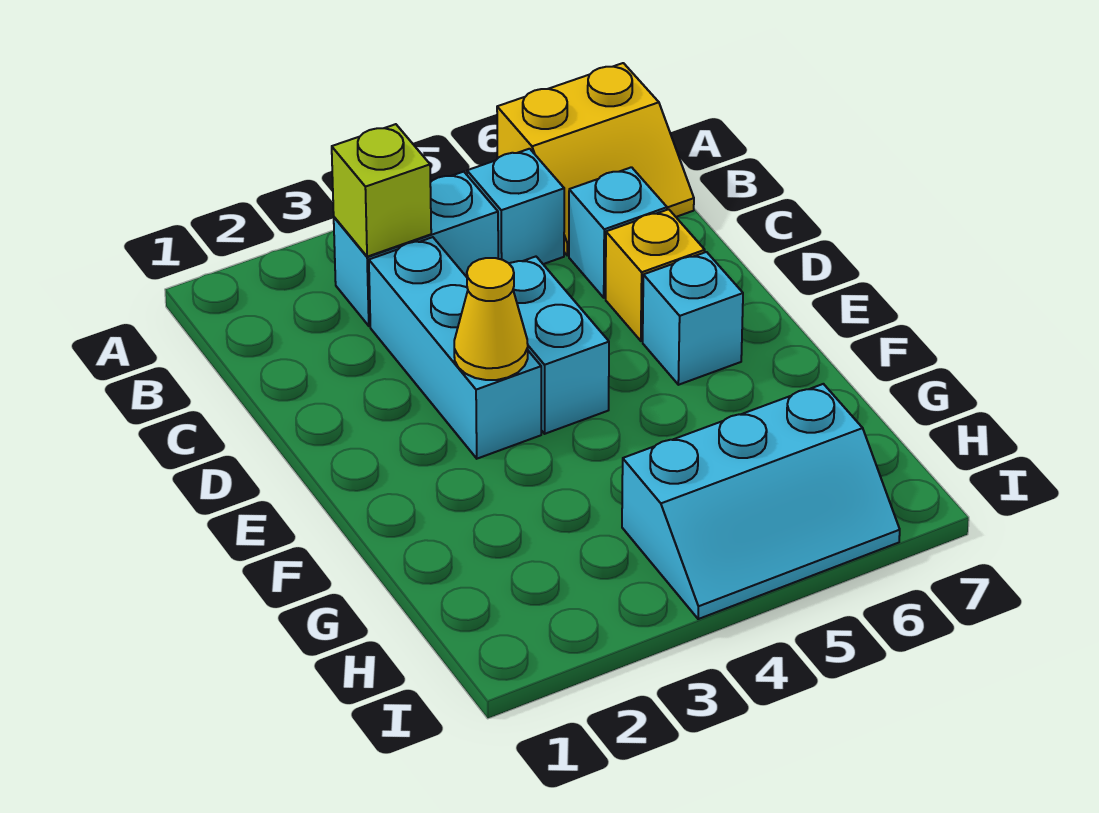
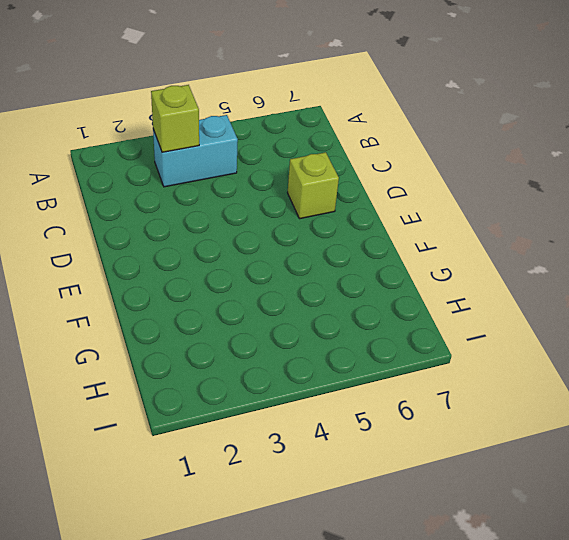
lime brick D6 level 1 -> yellow brick D6 level 1
none -> yellow slope A6:B7 level 1 top A
none -> cyan brick B5 level 1

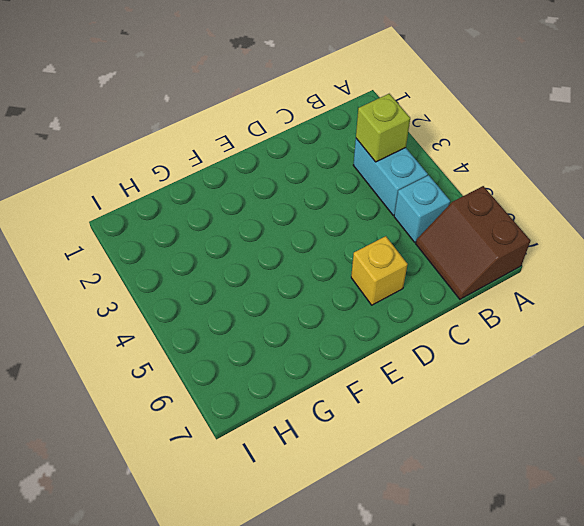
brown slope A6:B7 level 1 top A -> yellow slope A6:B7 level 1 top A
none -> cyan brick C3:E3 level 1
none -> cyan brick C6 level 1

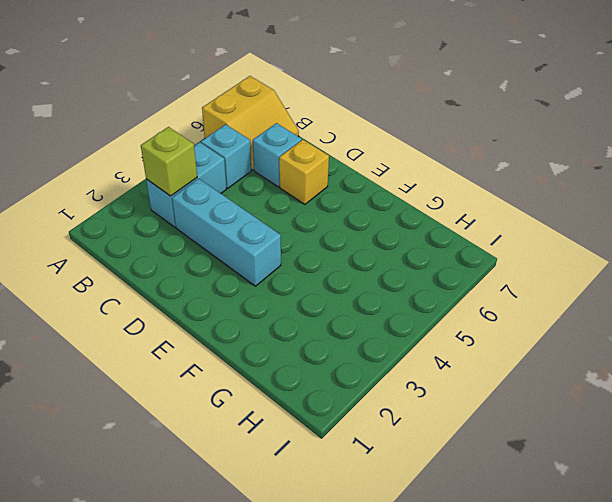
none -> cyan brick D4:E4 level 1
none -> cyan brick E6 level 1

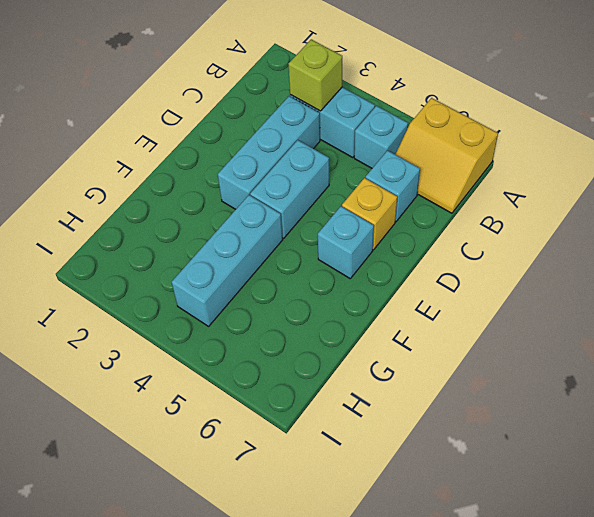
cyan brick F4:H4 level 1 -> cyan slope H4:I6 level 1 top H
none -> yellow cone E3 level 2

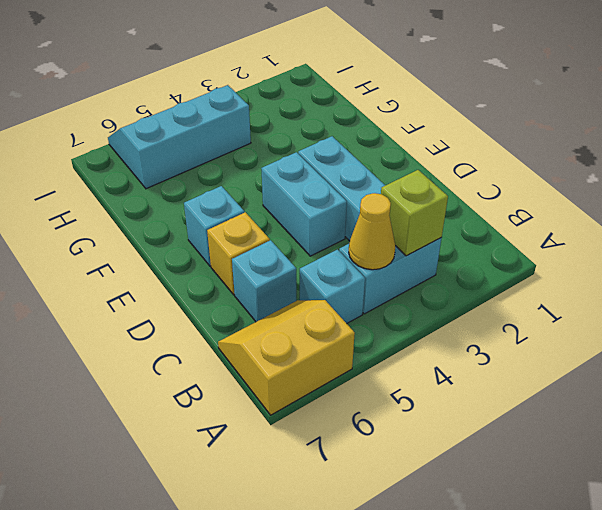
yellow cone B4 level 2 -> yellow cone E3 level 2

